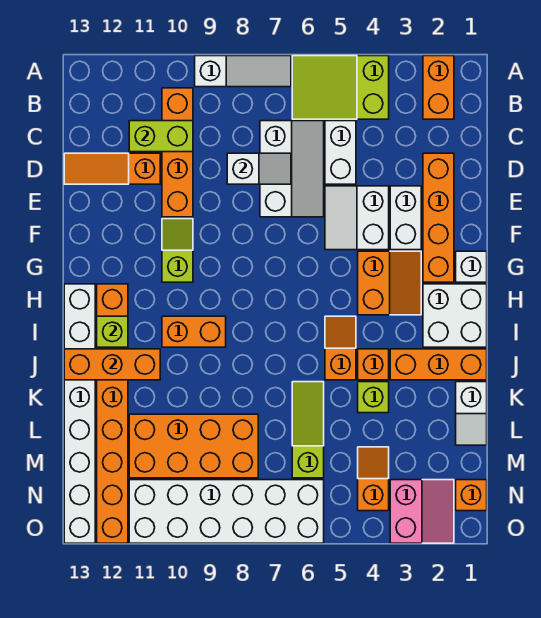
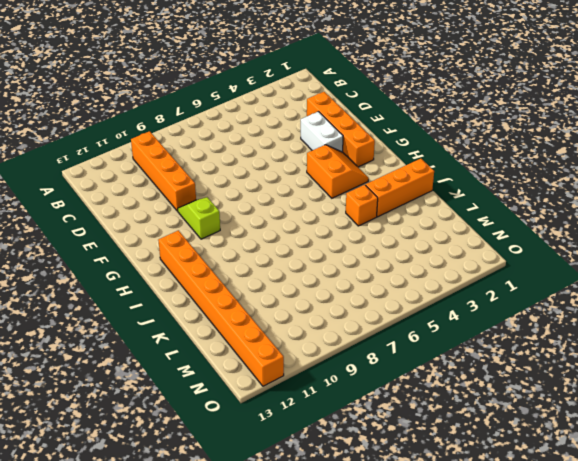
none -> orange brick A2:B2 level 1
none -> lime slope A4:B6 level 1 top 4
none -> white slope A7:A9 level 1 top 9
none -> white brick C5:D5 level 1

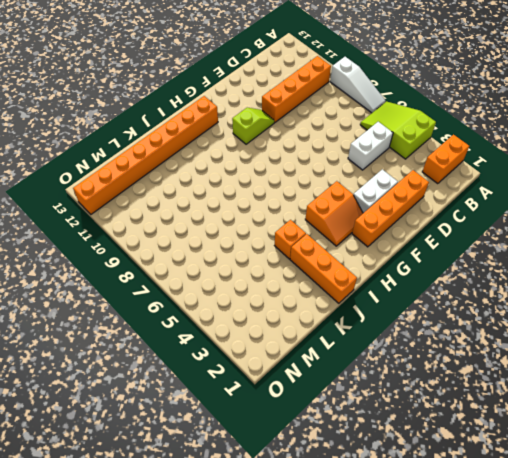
none -> white slope C6:E7 level 1 top 7
none -> orange slope D11:D13 level 1 top 11
none -> white slope E4:F5 level 1 top 4
none -> white brick G1 level 1

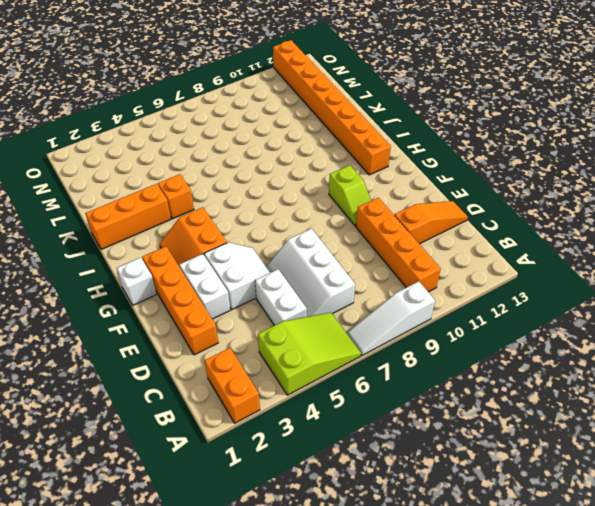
none -> white brick H1:I2 level 1
none -> white brick H13:O13 level 1
none -> orange slope I5:J5 level 1 top J
none -> orange brick I9:I10 level 1

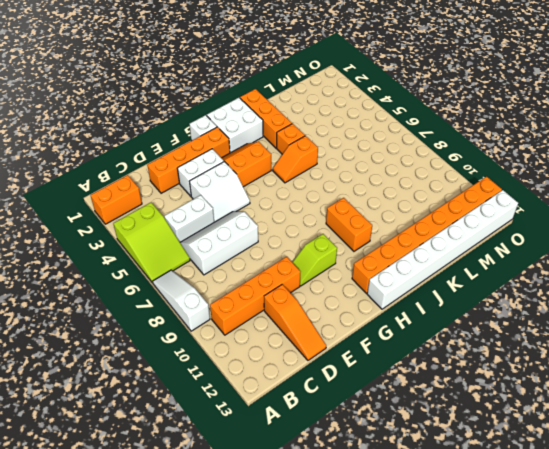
none -> white slope K1:L1 level 1 top K
none -> lime brick K4 level 1
none -> lime slope K6:M6 level 1 top M
none -> orange brick L8:M11 level 1

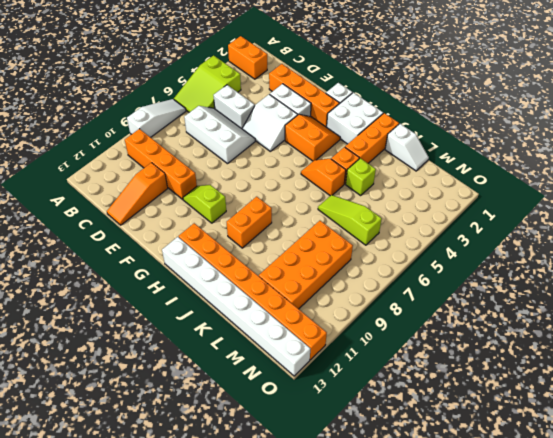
none -> orange slope M4:N4 level 1 top N
none -> orange brick N1 level 1
none -> pink slope N2:O3 level 1 top 3
none -> white brick N6:O11 level 1

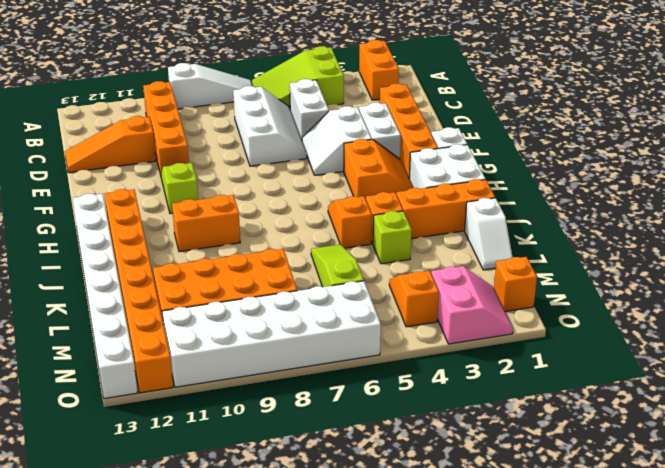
none -> lime brick C10:C11 level 2
none -> white slope D7:D8 level 2 top 8
none -> lime brick I12 level 2
none -> orange brick J11:J13 level 2

